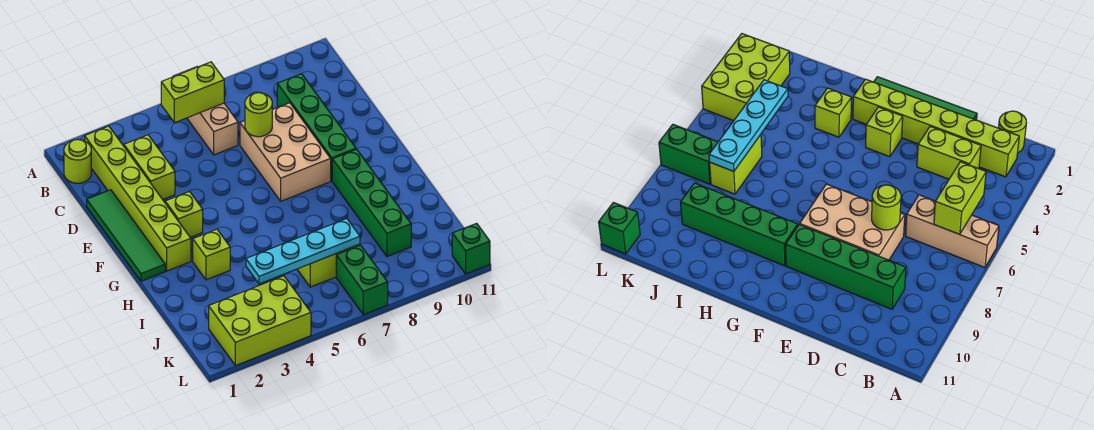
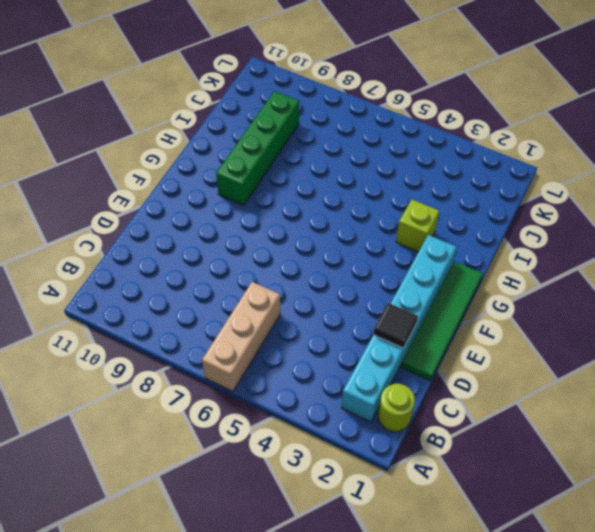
cyan brick B2:G2 level 1 -> lime brick B2:G2 level 1
black tile D2 level 2 -> none
none -> lime brick C3:D3 level 1
none -> green brick C9:F9 level 1
none -> tan brick D7:F8 level 1

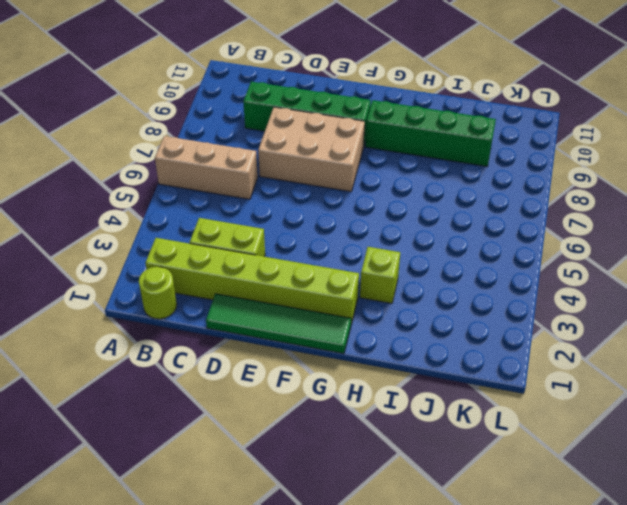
none -> lime brick F3 level 1
none -> lime brick J6:J7 level 1
none -> lime brick K2:L4 level 1

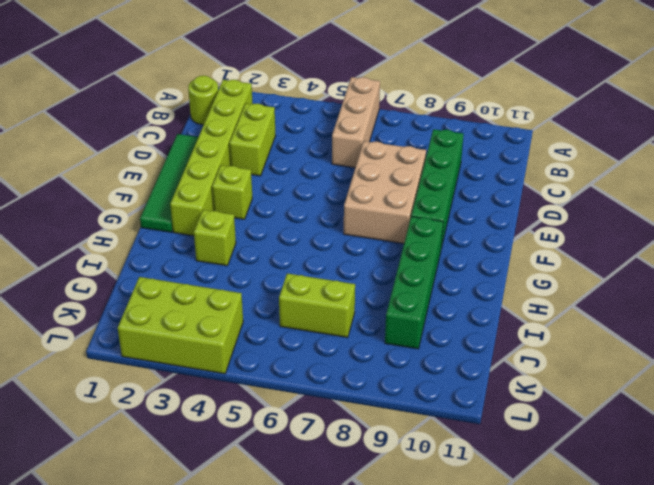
none -> green brick K7:L7 level 1
none -> green brick L11 level 1
none -> lime brick B5:B6 level 2

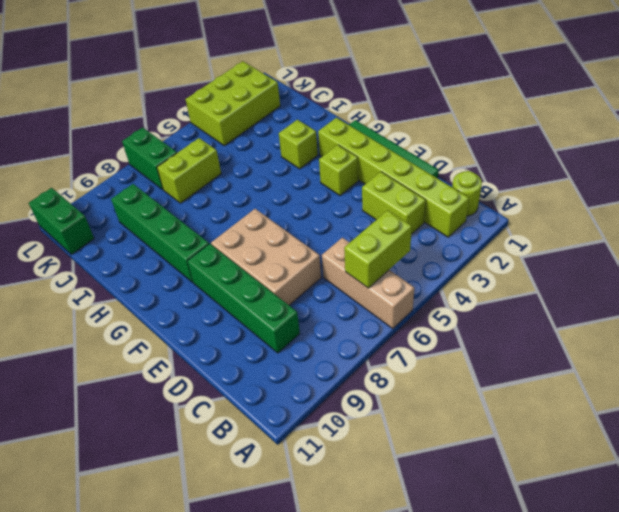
green brick K11:L11 level 1 -> green brick L11 level 1
none -> lime round brick D7 level 2
none -> cyan plate J4:J7 level 2

